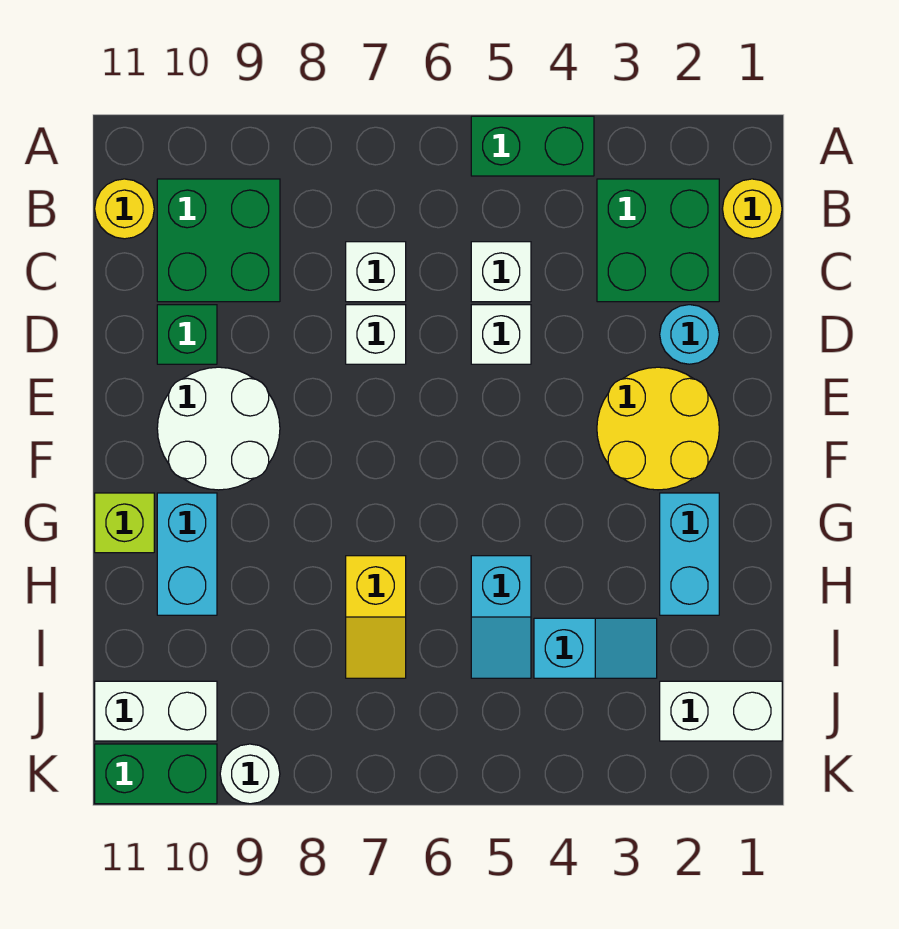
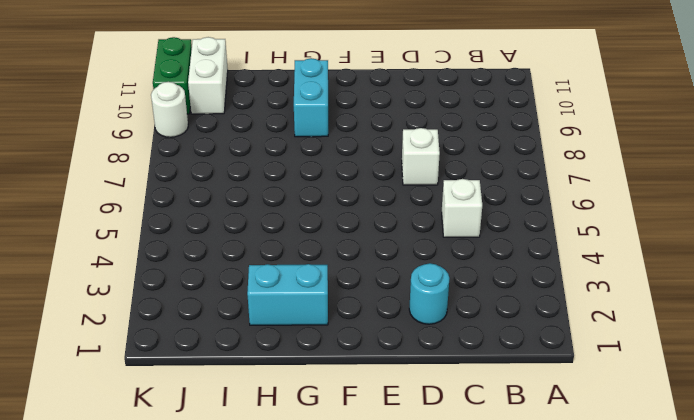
cyan brick G9:G10 level 1 -> cyan brick G10:H10 level 1
none -> green brick A4:A5 level 1
none -> yellow round brick B1 level 1
none -> green brick B2:C3 level 1

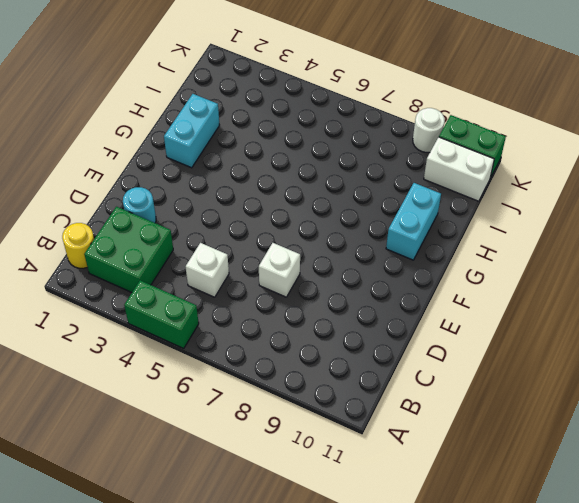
none -> green brick B9:C10 level 1
none -> yellow round brick B11 level 1
none -> white brick C7 level 1

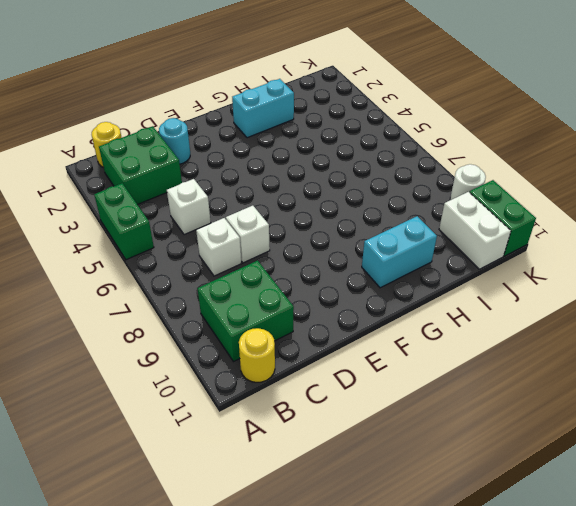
none -> white brick D5 level 1
none -> green brick D10 level 1
none -> yellow round brick E2:F3 level 1

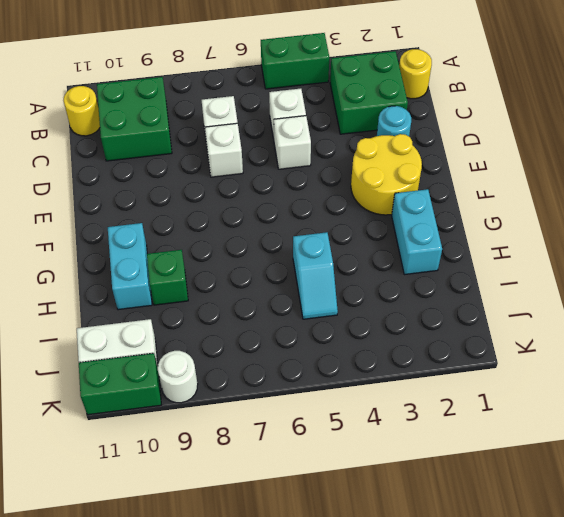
green brick H9 level 1 -> green brick D10 level 1
none -> white round brick E9:F10 level 1
none -> lime brick G11 level 1
none -> yellow slope H7:I7 level 1 top H

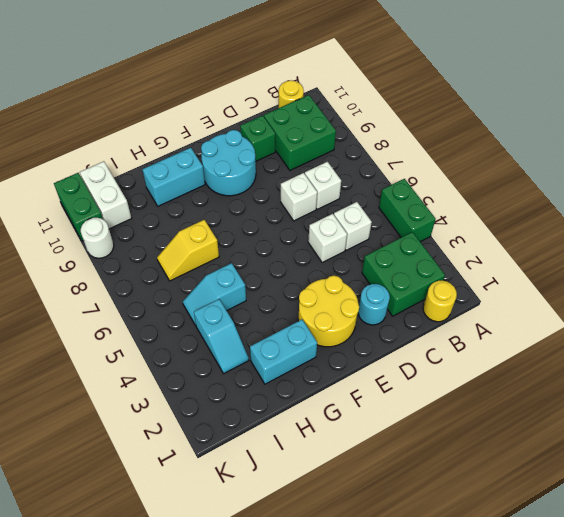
cyan round brick E9:F10 level 1 -> white round brick E9:F10 level 1
none -> lime brick G11 level 1
none -> white brick J1:J2 level 1

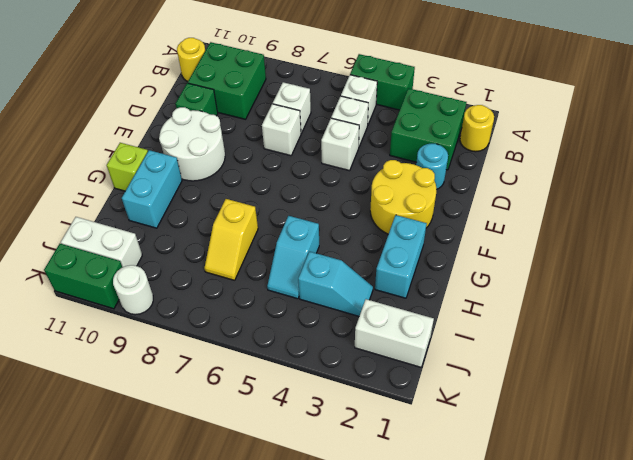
white brick B5 level 1 -> none

